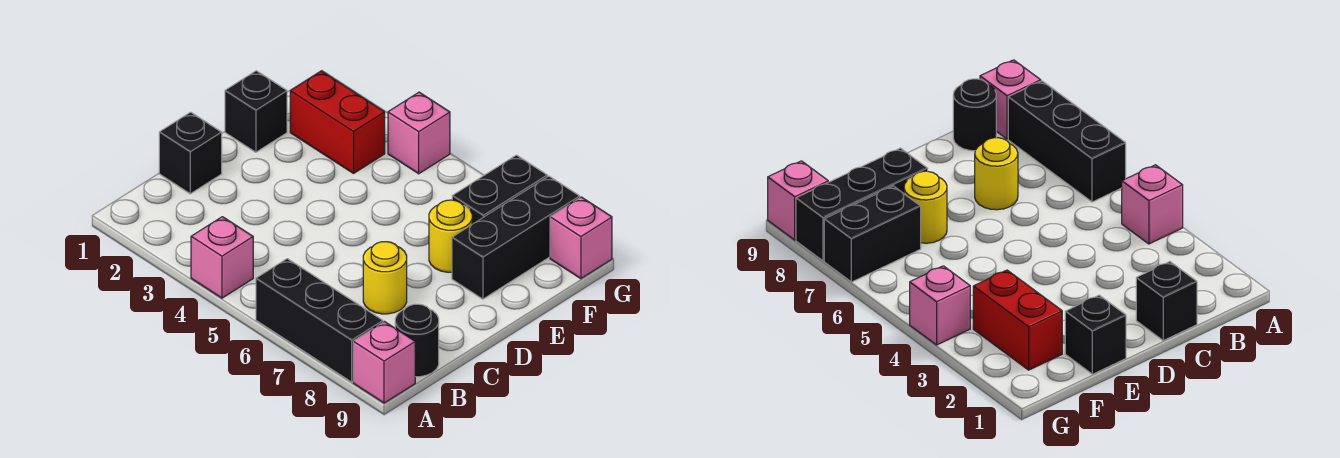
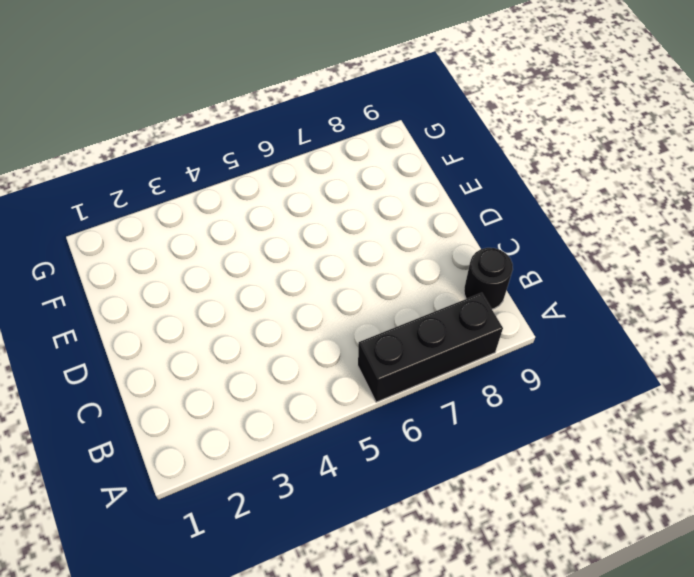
none -> pink brick A4 level 1
none -> pink brick A9 level 1
none -> black brick C1 level 1

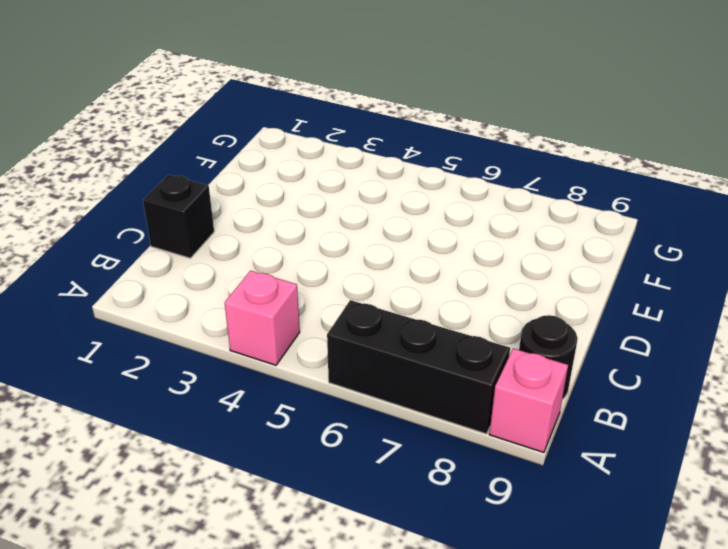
none -> yellow round brick C7 level 1
none -> black brick E1 level 1
none -> yellow round brick E7 level 1

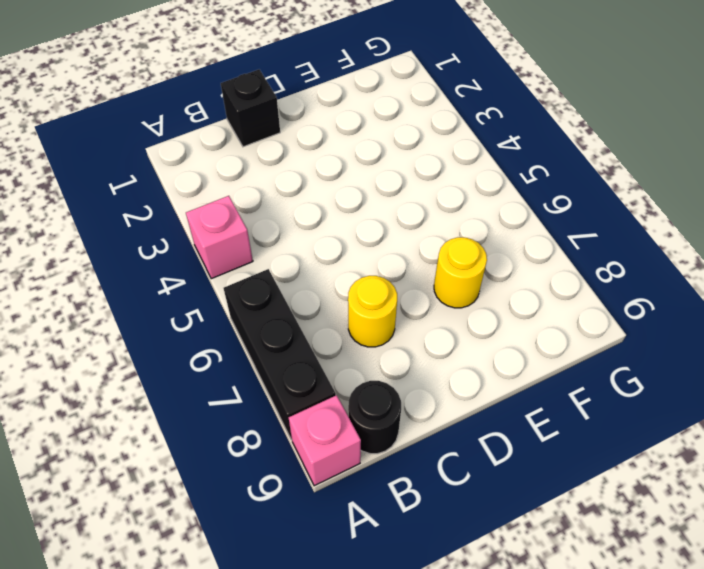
none -> black brick E1 level 1
none -> black brick E8:G8 level 1
none -> red brick F2:F3 level 1

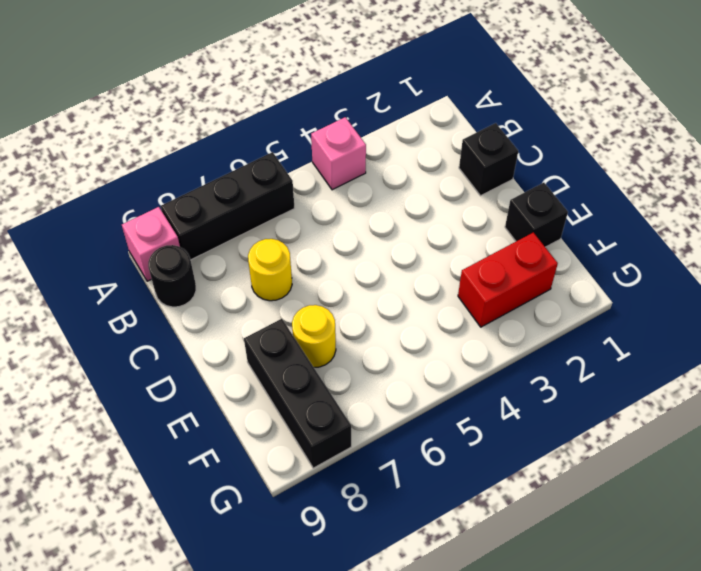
none -> black brick F7:G7 level 1
none -> pink brick G4 level 1
none -> pink brick G9 level 1

